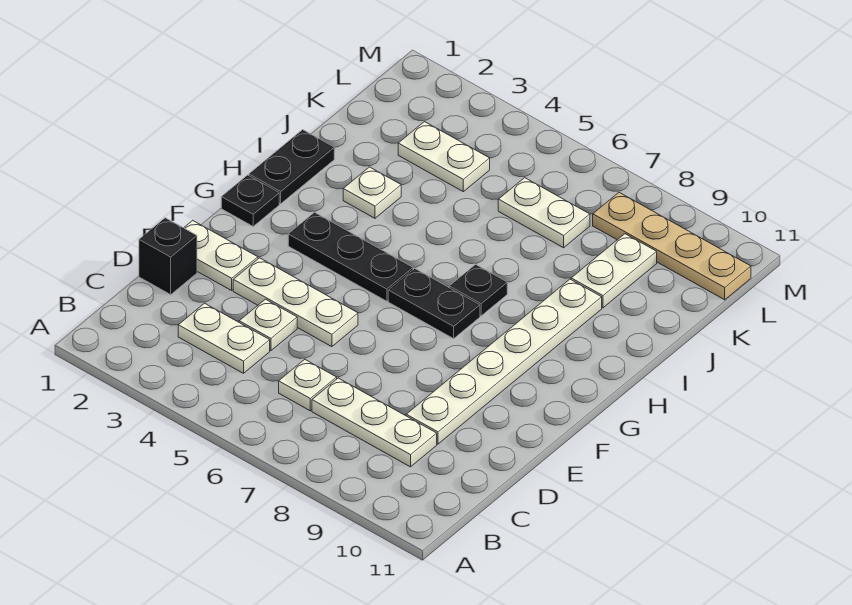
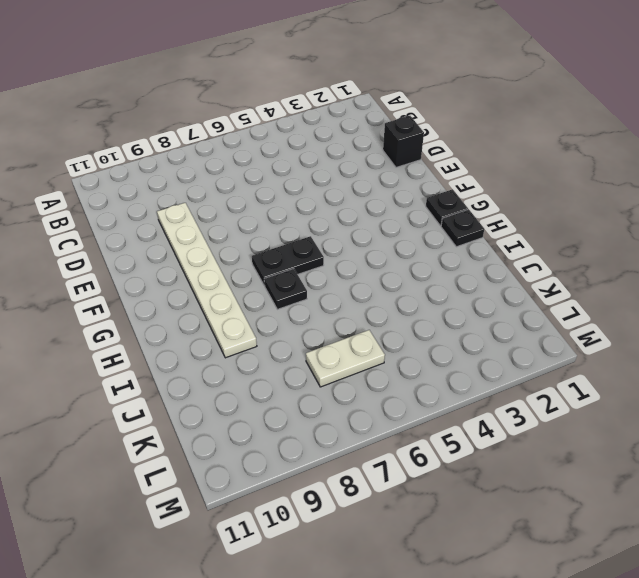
black plate H1 level 1 -> black plate H1:I1 level 1
none -> white plate C3:C4 level 1
none -> white plate C6 level 1
none -> white plate C7:C9 level 1

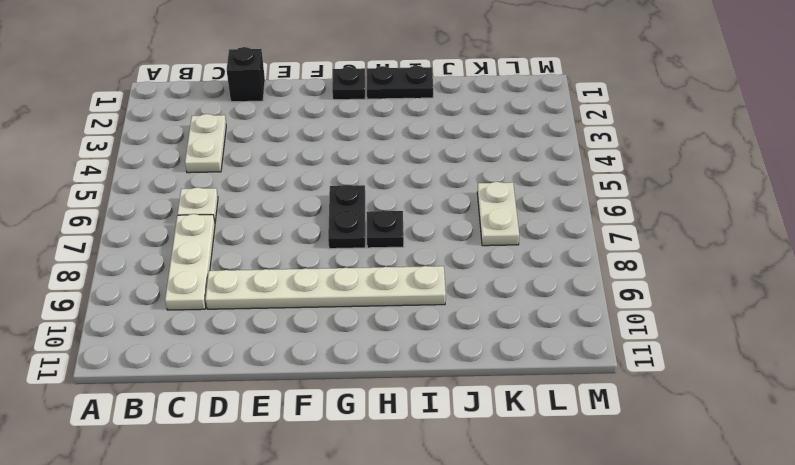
none -> white plate D4 level 1
none -> white plate E1:E2 level 1
none -> white plate E3:E5 level 1

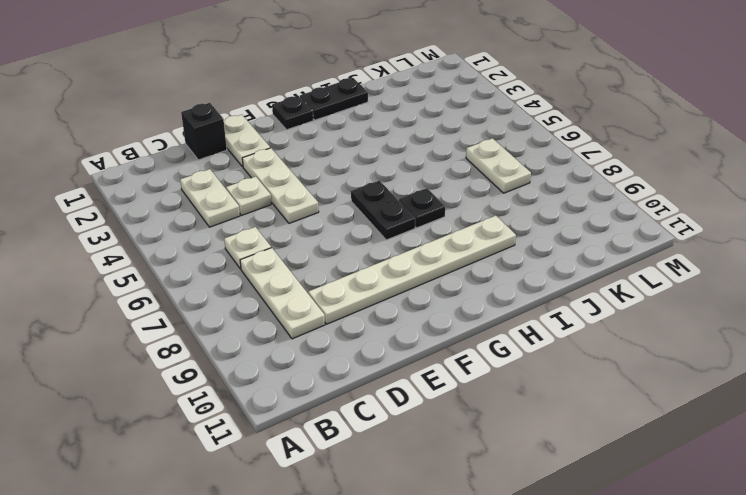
none -> black plate G3:G5 level 1
none -> white plate I3 level 1
none -> white plate J9:K9 level 1

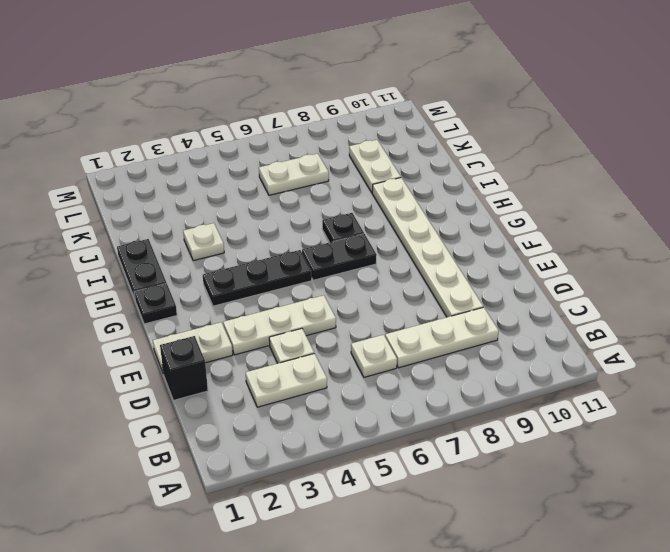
none -> white plate K3:K4 level 1
none -> tan plate L8:L11 level 1

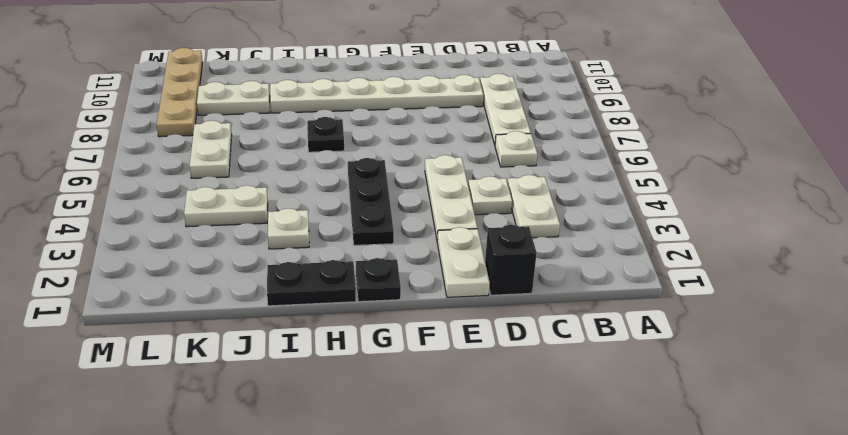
white plate J4:K4 level 1 -> white plate K3:K4 level 1
none -> black plate G6:G7 level 1

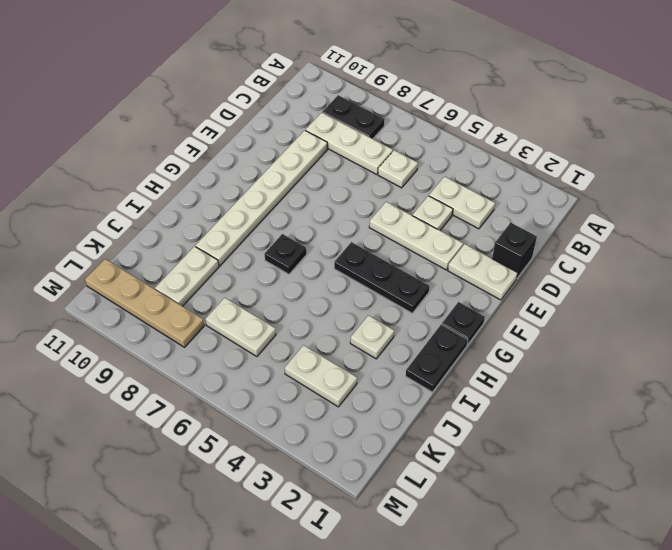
black plate B8:B9 level 1 -> black plate G6:G7 level 1

